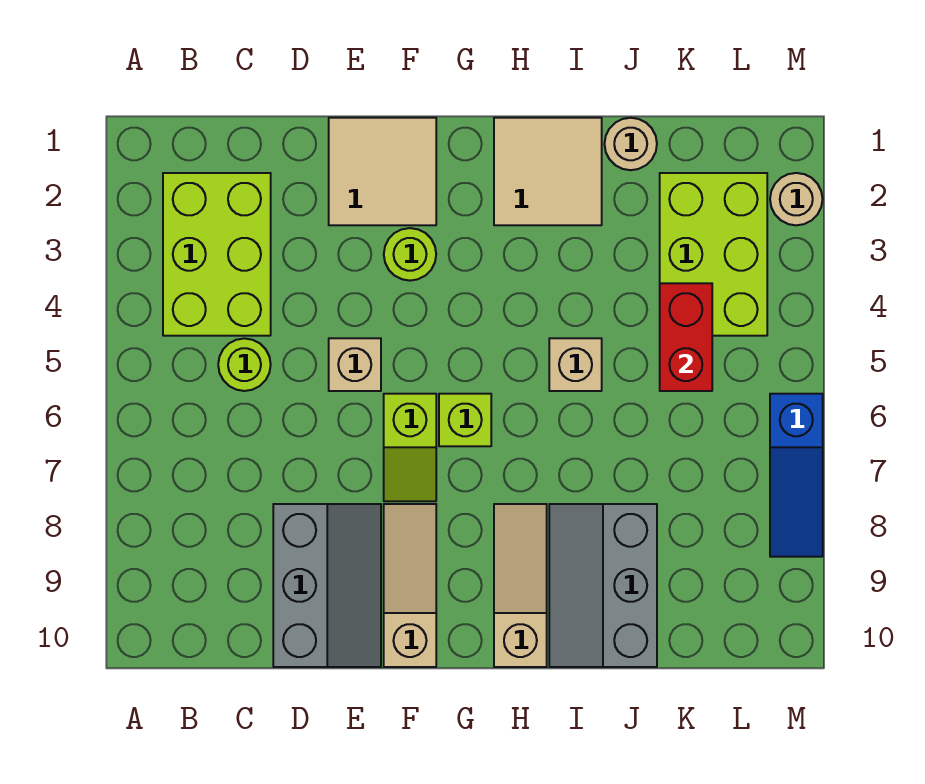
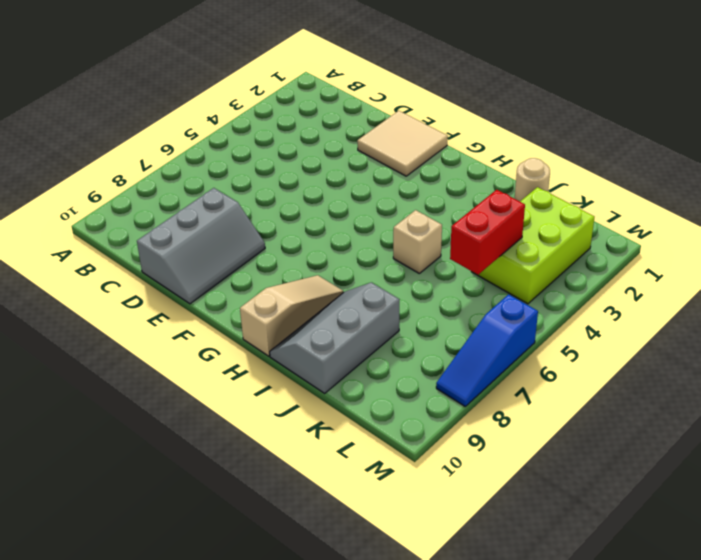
none -> lime brick B2:C4 level 1
none -> lime round brick C5 level 1
none -> tan brick E5 level 1

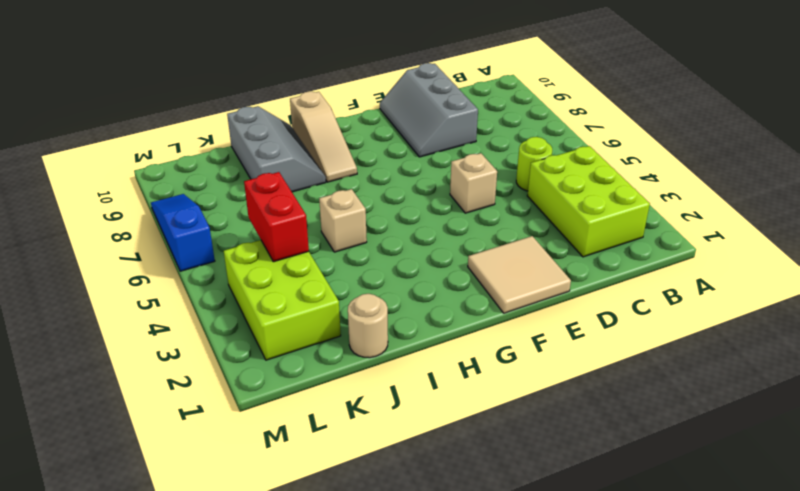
none -> lime round brick F3 level 1
none -> lime slope F6:F7 level 1 top 6
none -> tan slope F8:F10 level 1 top 10

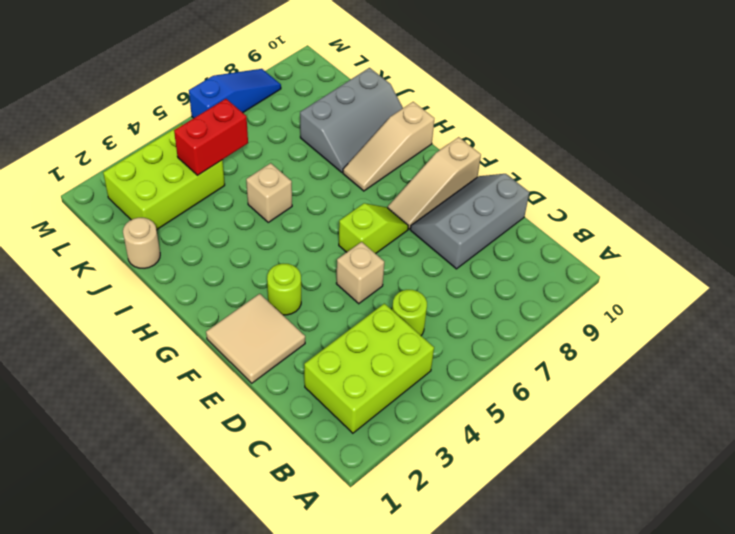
none -> lime brick G6 level 1
none -> tan tile H1:I2 level 1
none -> tan round brick M2 level 1

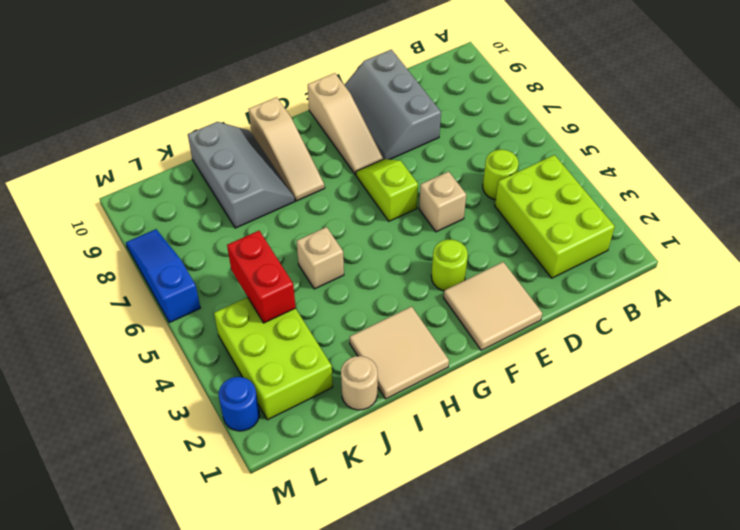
blue round brick M2 level 1 -> tan round brick M2 level 1
none -> lime brick G6 level 1

